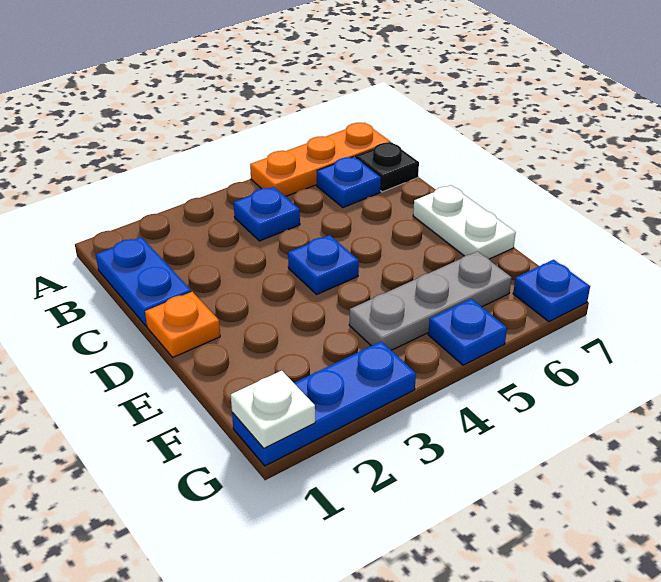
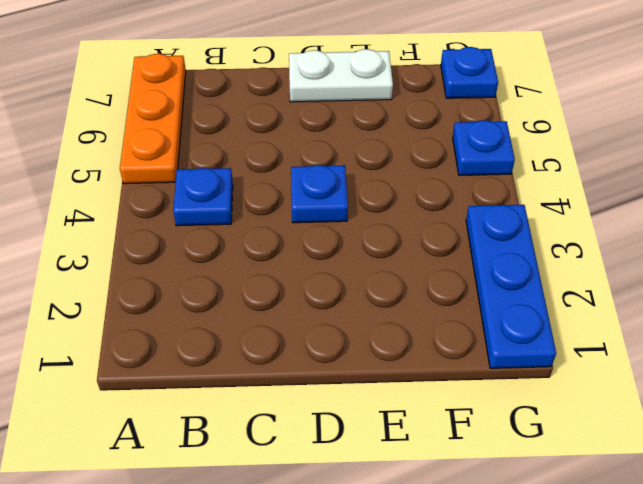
none -> blue plate B1:C1 level 1
none -> blue plate B6 level 1
none -> black plate B7 level 1

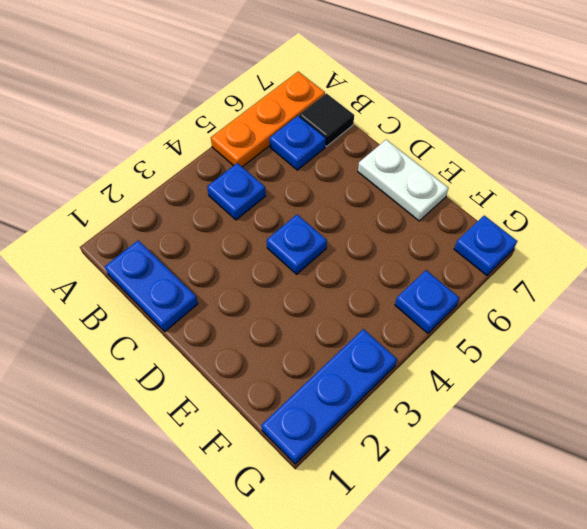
black tile B7 level 1 -> black plate B7 level 1
none -> orange plate D1 level 1
none -> grey plate F4:F6 level 1
none -> white plate G1 level 2

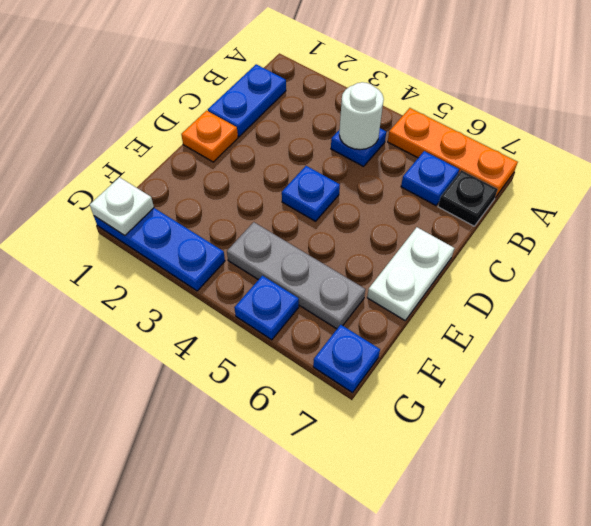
white round brick B4 level 2 -> none

